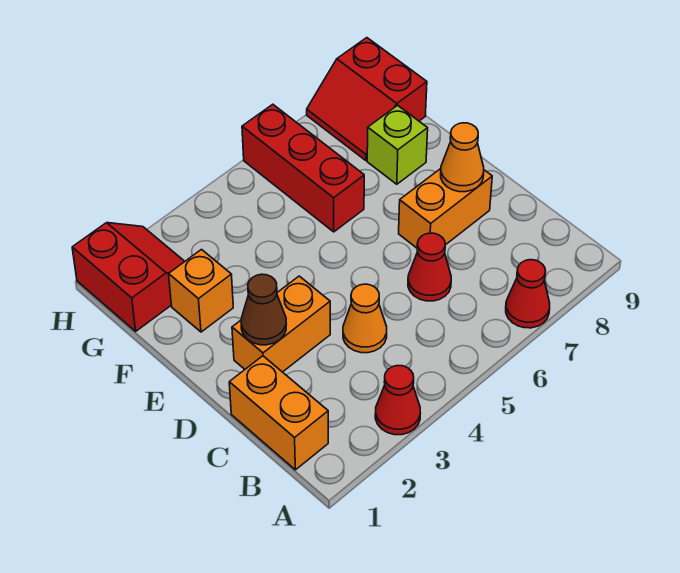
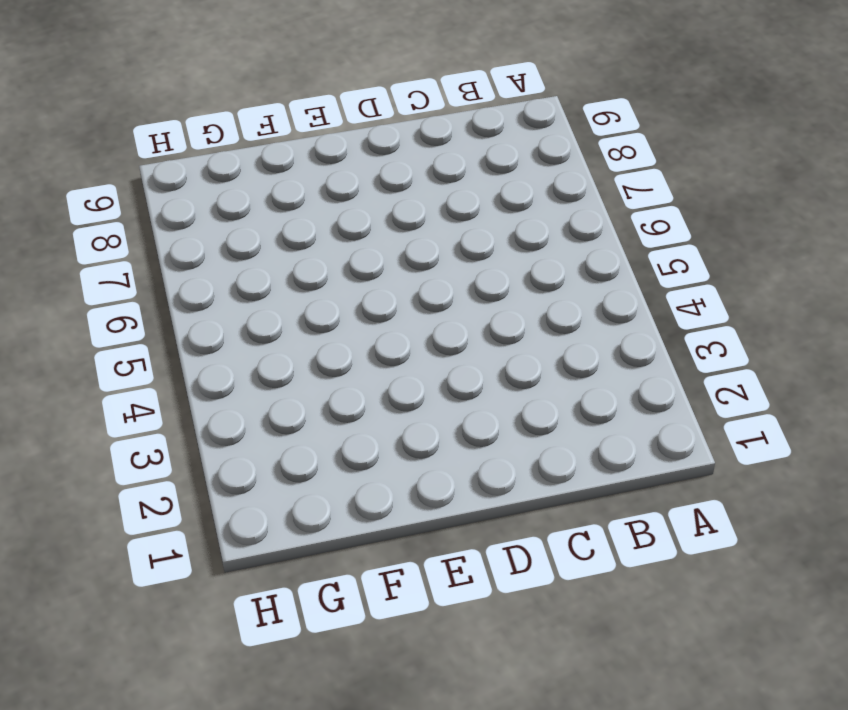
none -> red cone A3 level 1
none -> red cone A7 level 1
none -> orange brick B1:C1 level 1

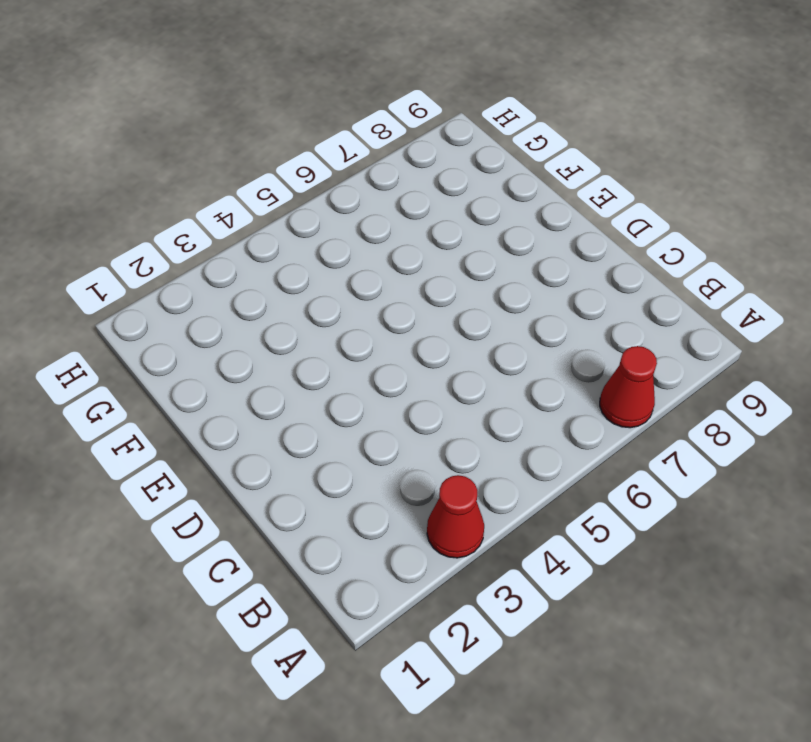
none -> orange brick B1:C1 level 1
none -> orange cone C4 level 1
none -> red cone C6 level 1

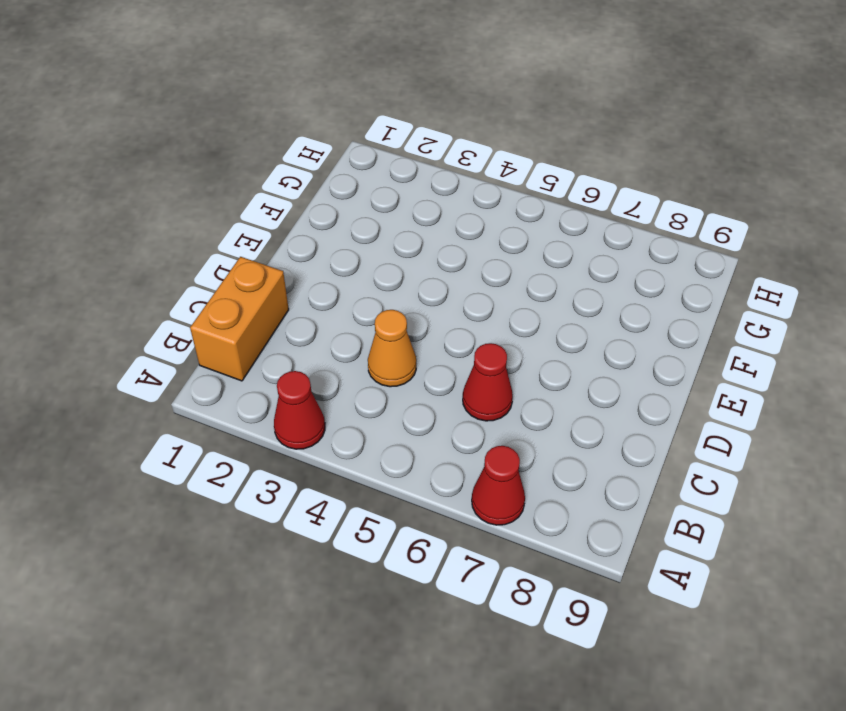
none -> orange brick D2:D3 level 1
none -> orange brick D7:D8 level 1
none -> orange brick F2 level 1

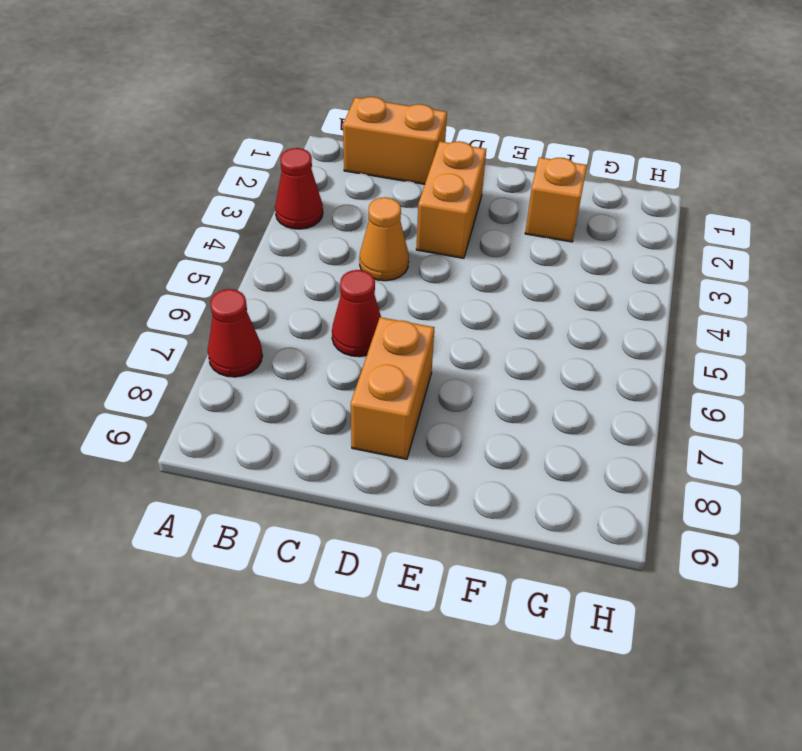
none -> red brick F6:H6 level 1
none -> lime brick F8 level 1
none -> red slope G1:H2 level 1 top 1

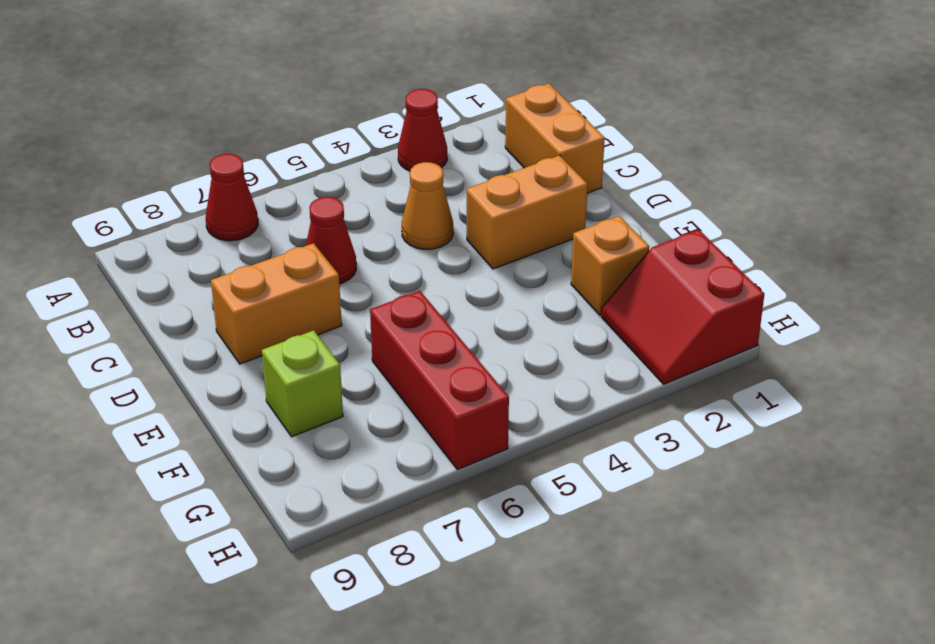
none -> red slope G8:H9 level 1 top 9
none -> brown cone D2 level 2
none -> orange cone D8 level 2

